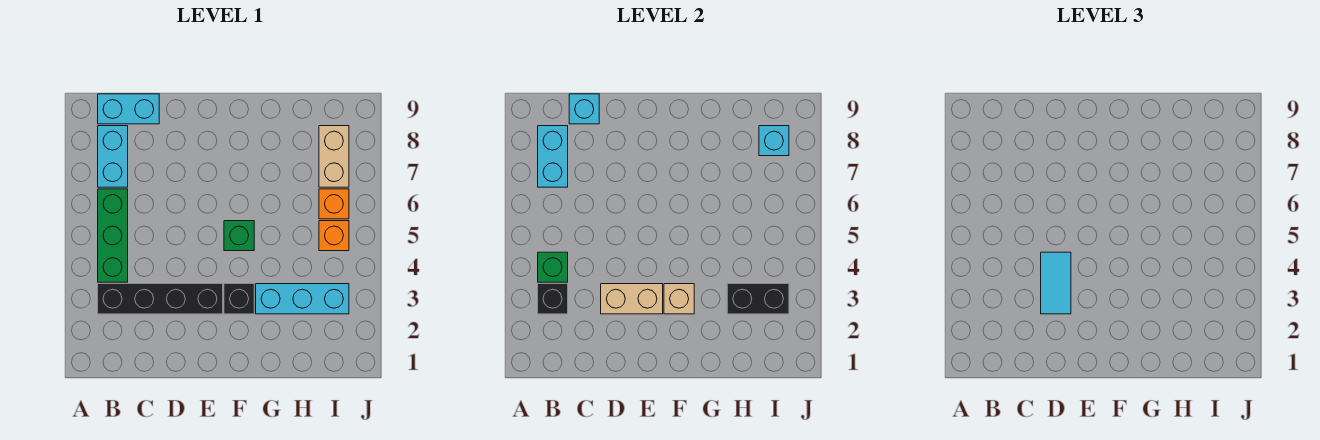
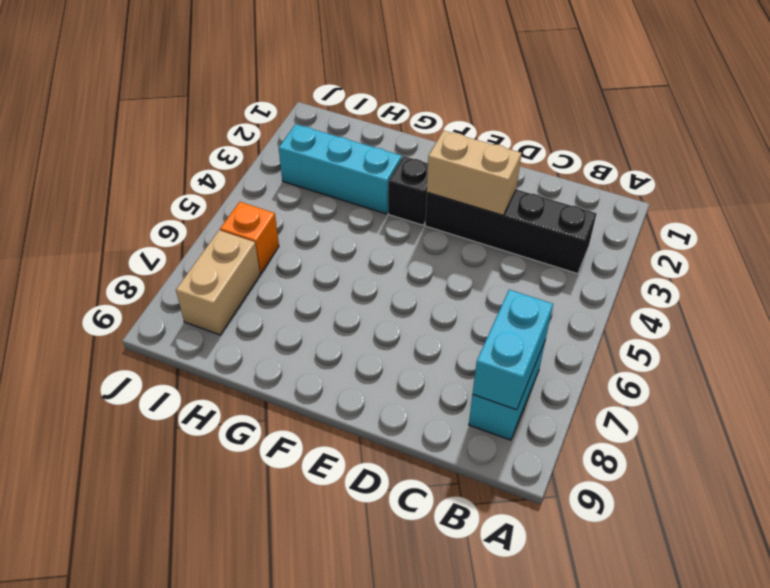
none -> green brick B4:B6 level 1
none -> cyan brick B9:C9 level 1
none -> green brick F5 level 1

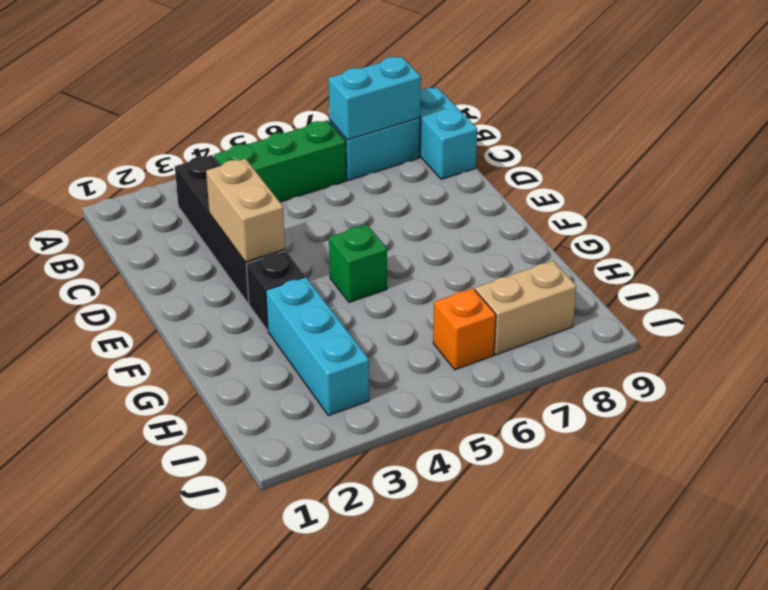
none -> orange brick I5 level 1
none -> black brick B3 level 2
none -> green brick B4 level 2

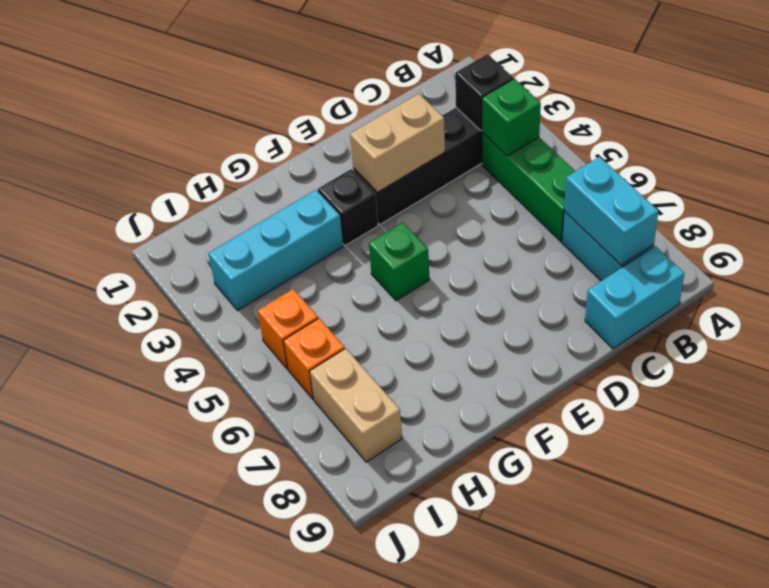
none -> cyan brick C9 level 2
none -> tan brick F3 level 2
none -> black brick H3:I3 level 2

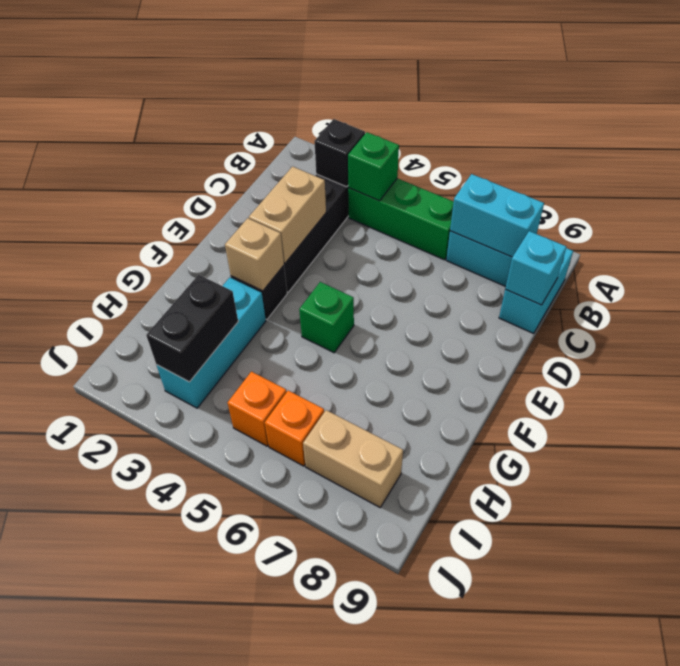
none -> cyan brick I8 level 2
none -> cyan tile D3:D4 level 3

